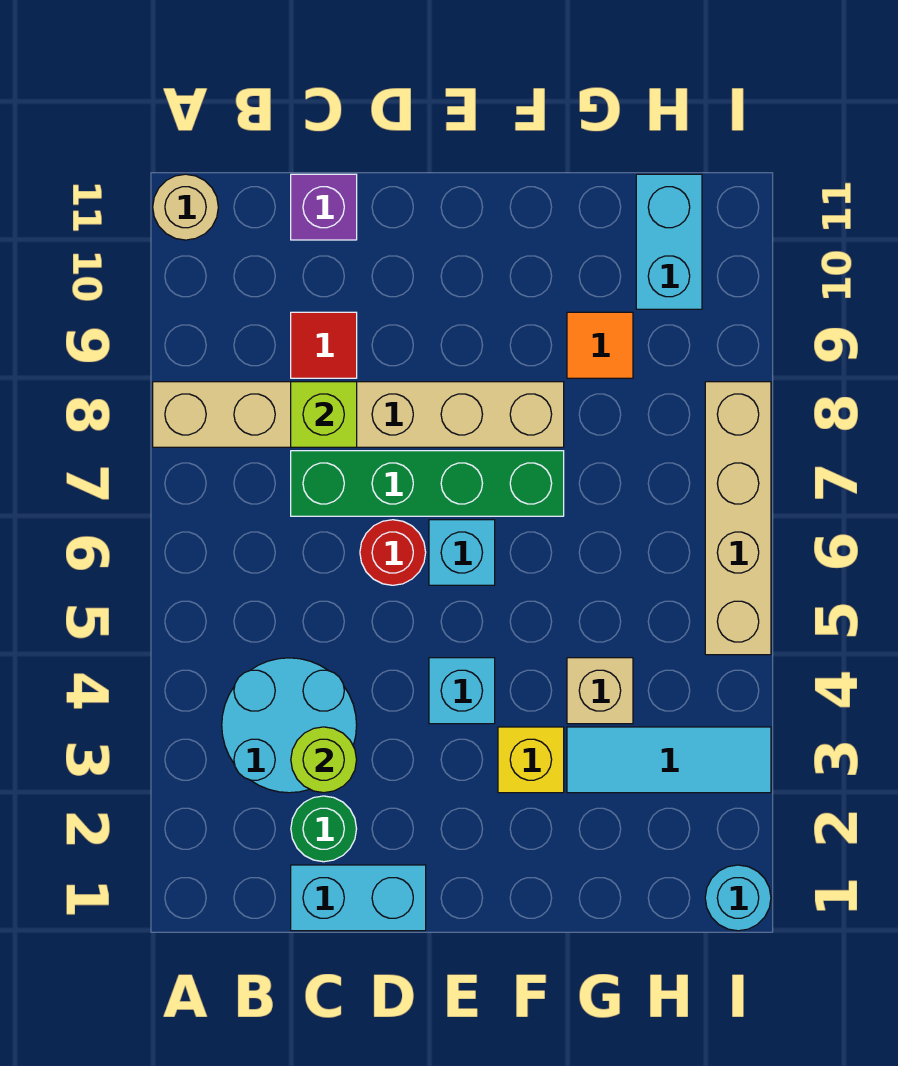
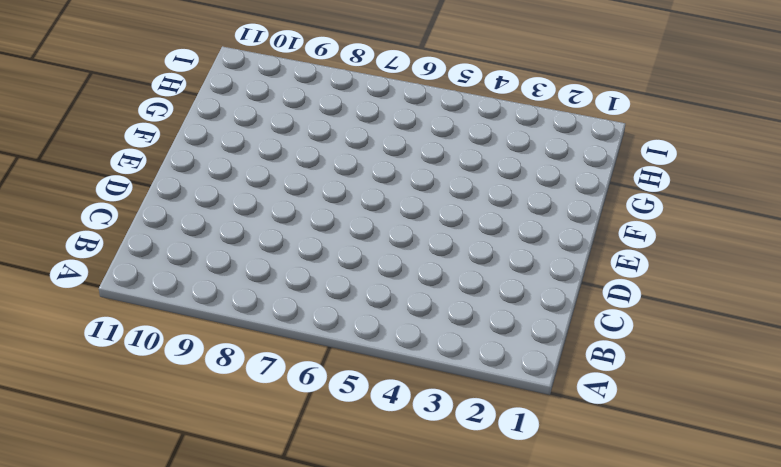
none -> tan brick A8:F8 level 1
none -> tan round brick A11 level 1
none -> cyan round brick B3:C4 level 1

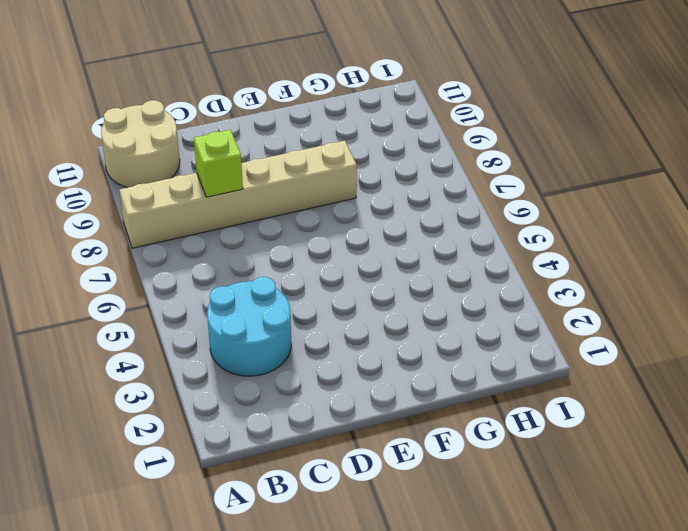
tan round brick A10:B11 level 1 -> tan round brick A11 level 1
none -> cyan brick C1:D1 level 1
none -> green round brick C2 level 1
none -> green brick C7:F7 level 1

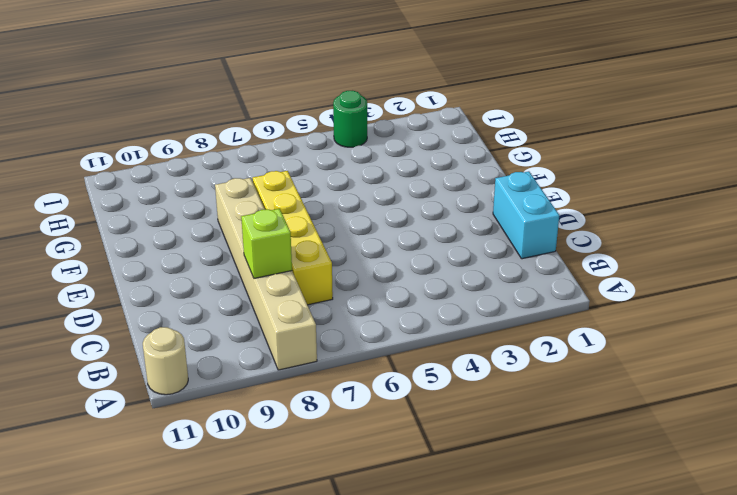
yellow brick C7:F7 level 1 -> green brick C7:F7 level 1
green round brick I4 level 1 -> green round brick C2 level 1
none -> cyan round brick B3:C4 level 1
none -> red tile C9 level 1
none -> purple brick C11 level 1

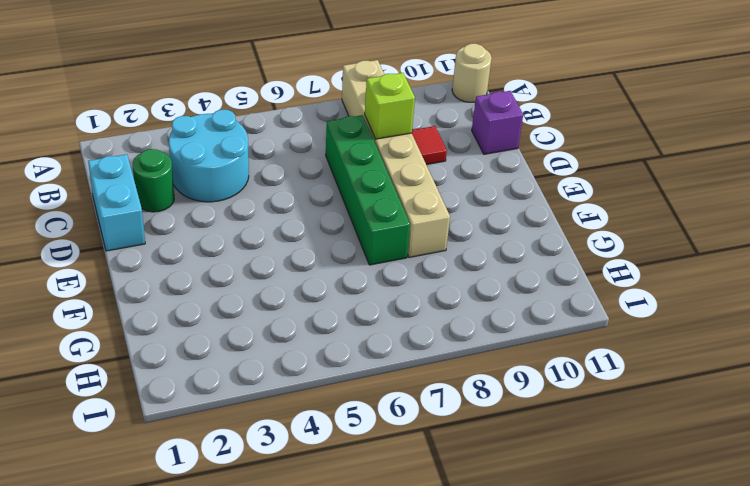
none -> red round brick D6 level 1
none -> cyan brick E4 level 1
none -> cyan brick E6 level 1

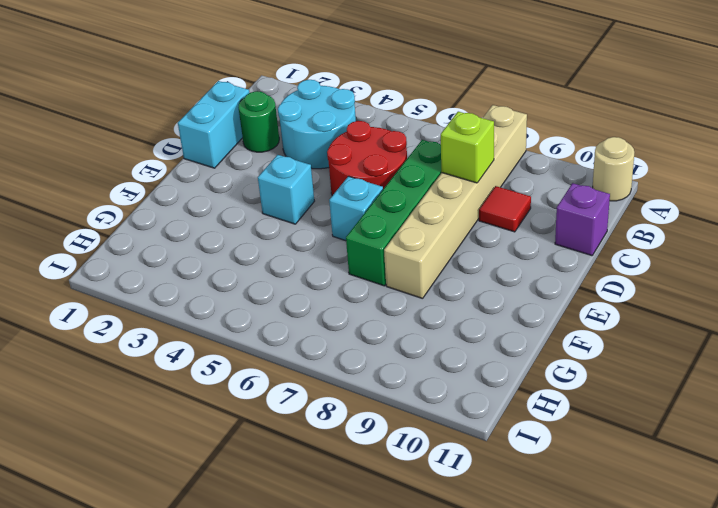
red round brick C5:D6 level 1 -> red round brick D6 level 1
none -> yellow brick F3 level 1
none -> cyan tile G3:I3 level 1
none -> tan brick G4 level 1

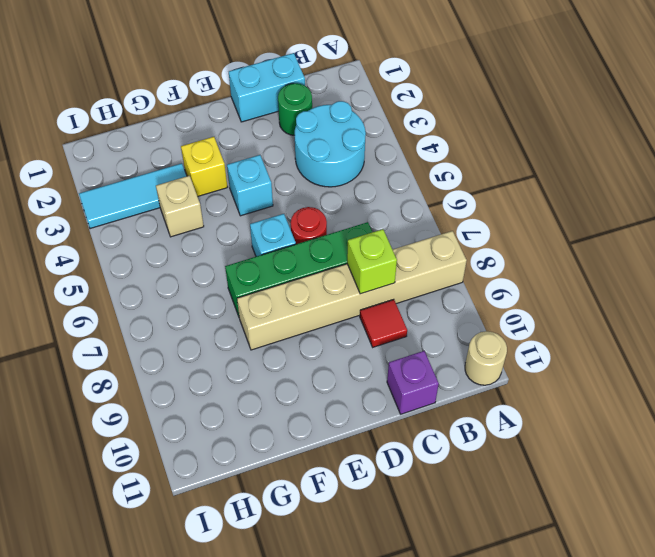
none -> orange tile G9 level 1
none -> cyan brick H10:H11 level 1
none -> cyan round brick I1 level 1

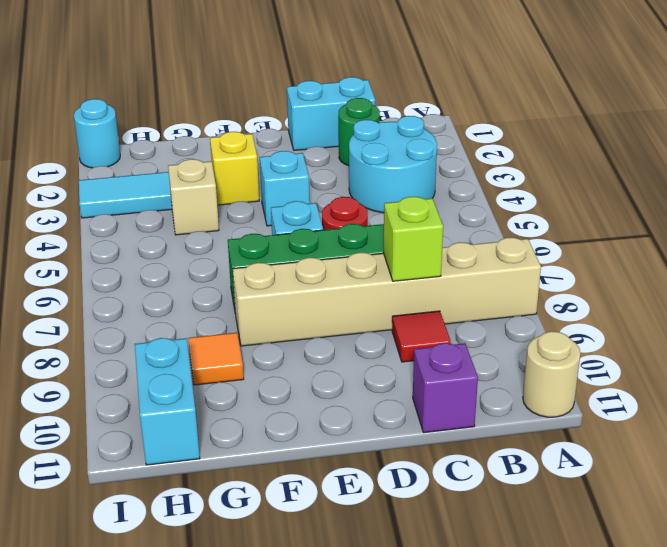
none -> tan brick I5:I8 level 1
none -> lime round brick C3 level 2

